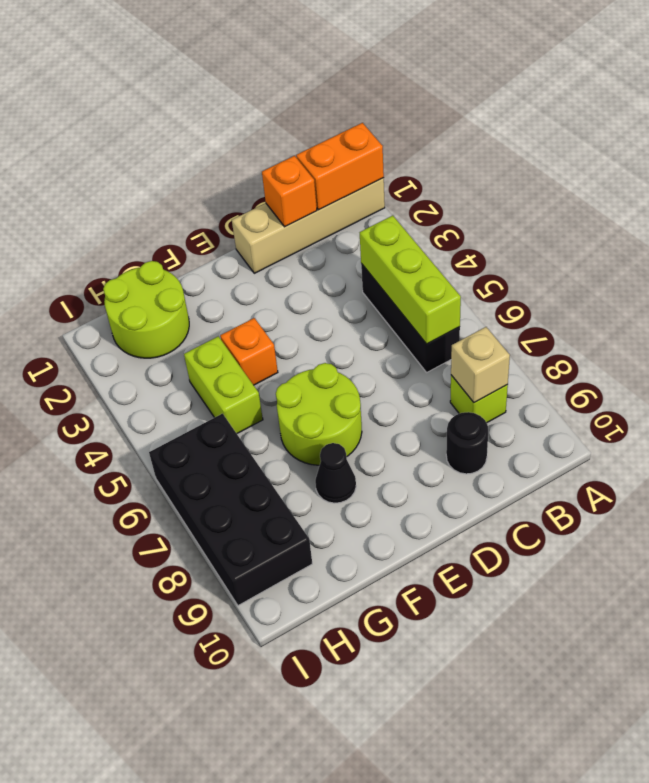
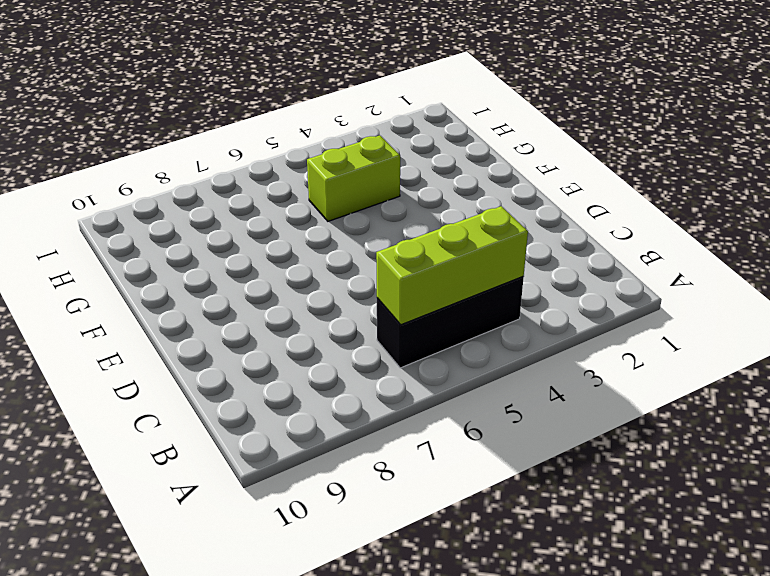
none -> tan brick A1:D1 level 1
none -> lime brick B8 level 1
none -> black round brick C9 level 1

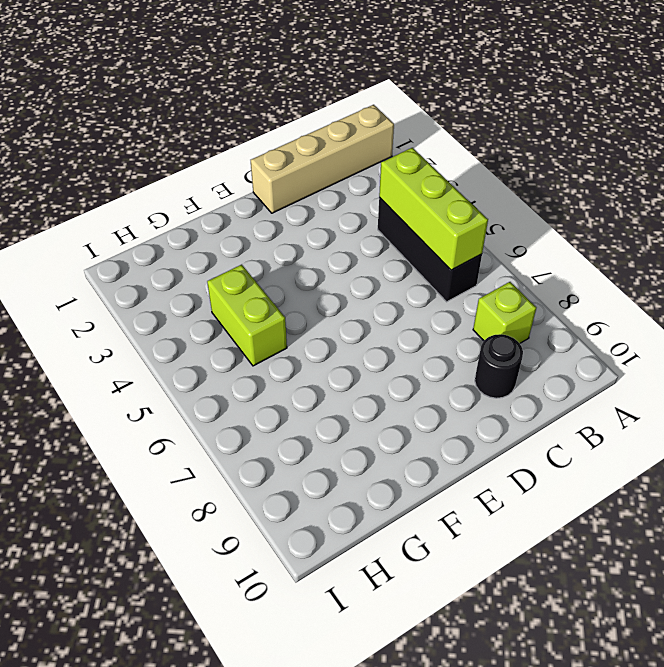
none -> lime round brick E6:F7 level 1
none -> orange brick F4 level 1
none -> black cone F8 level 1

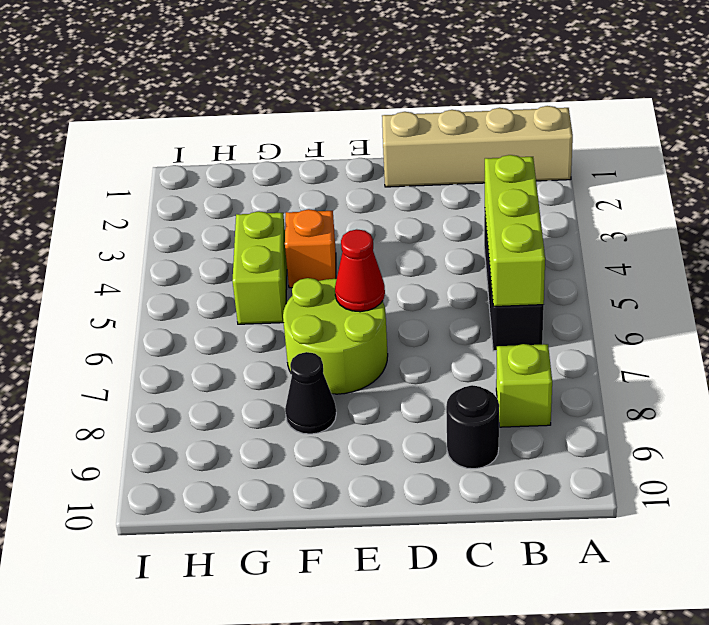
red cone E6 level 2 -> none
none -> lime round brick G1:H2 level 1
none -> black brick H6:I9 level 1
none -> orange brick A1:B1 level 2

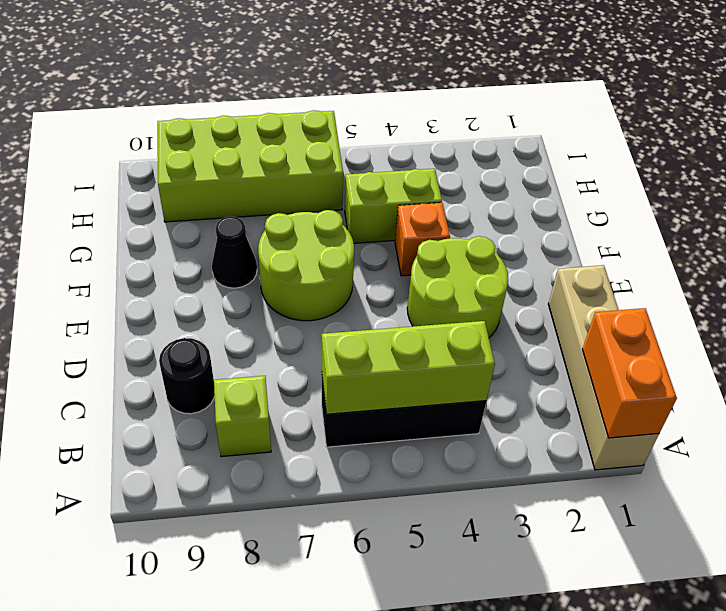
lime round brick D3:E4 level 1 -> lime round brick G1:H2 level 1
lime brick H6:I9 level 1 -> black brick H6:I9 level 1
none -> tan brick B8 level 2
none -> orange brick C1 level 2

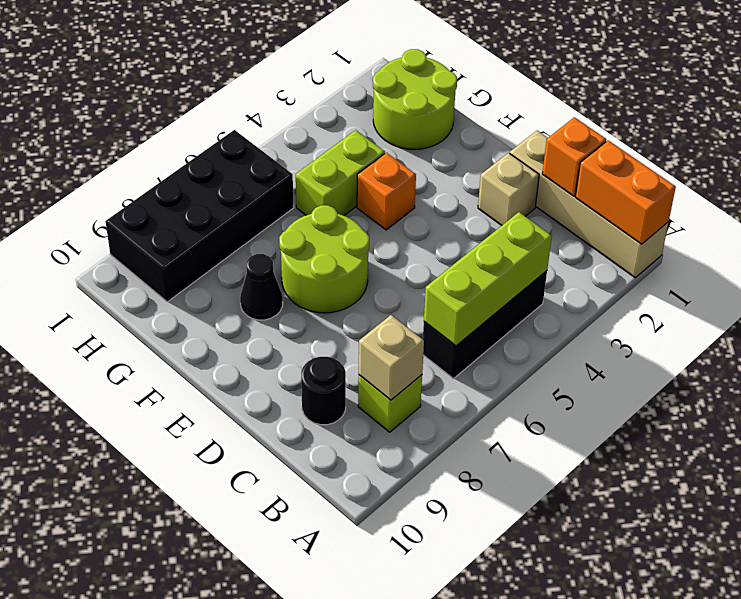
tan brick D2 level 1 -> none

